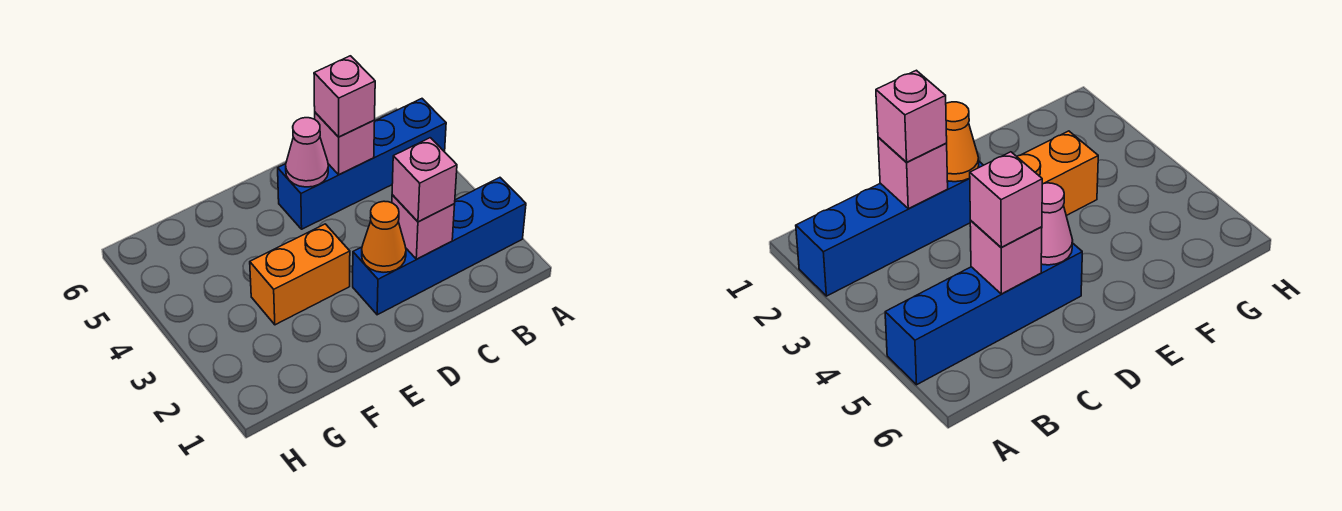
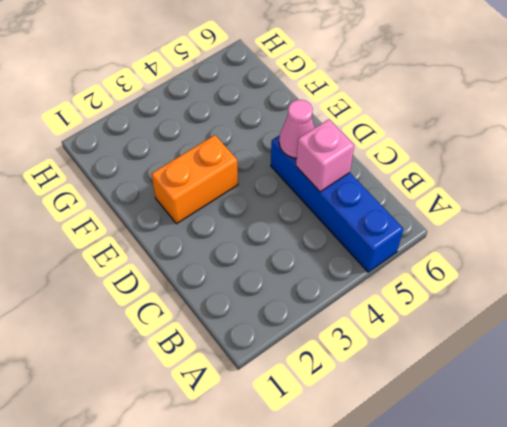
orange brick E2:E3 level 1 -> orange brick E3:F3 level 1
none -> blue brick A2:D2 level 1
none -> pink brick C2 level 2

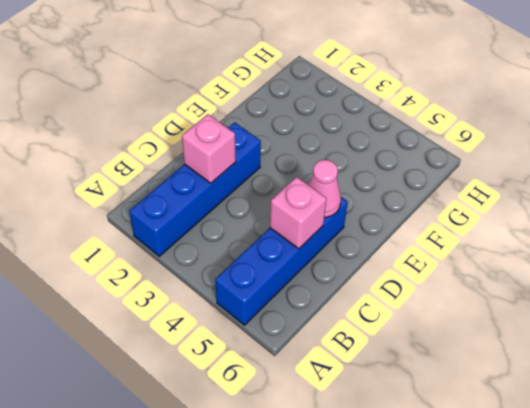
none -> orange brick E3:F3 level 1
none -> orange cone D2 level 2

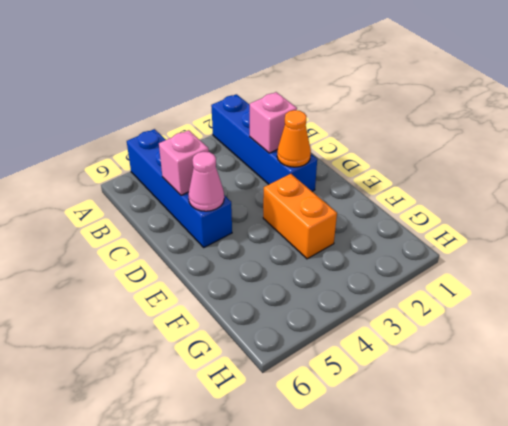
none -> pink brick C2 level 3
none -> pink brick C5 level 3

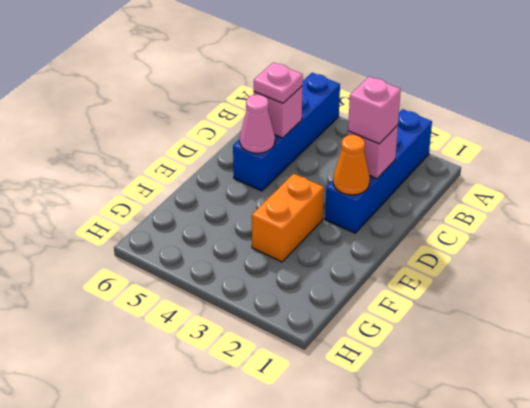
pink plate C5 level 3 -> pink brick C5 level 3

